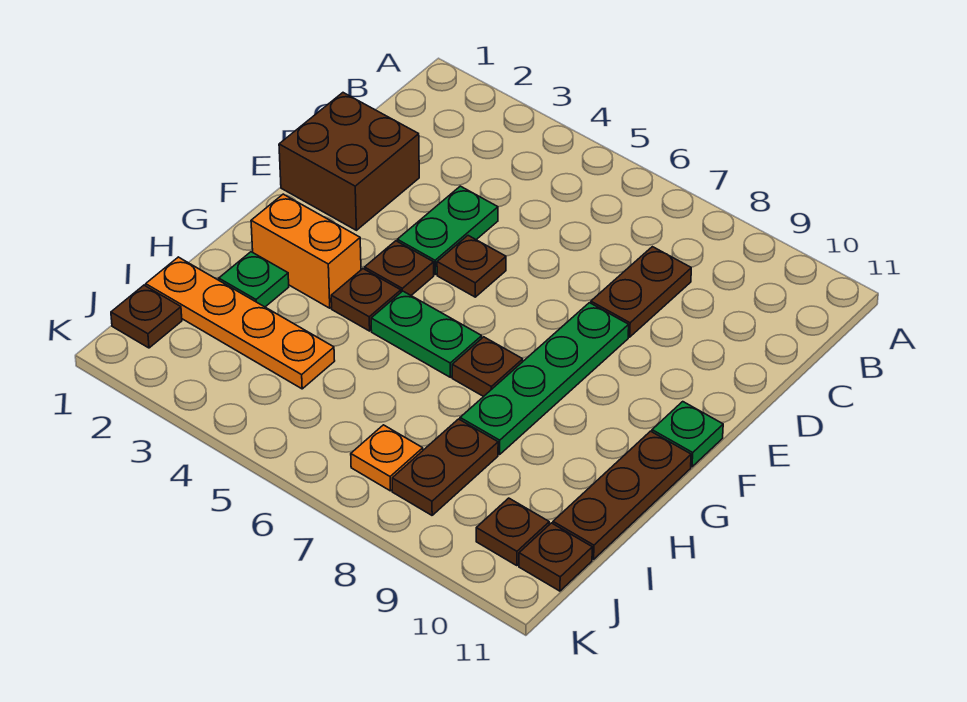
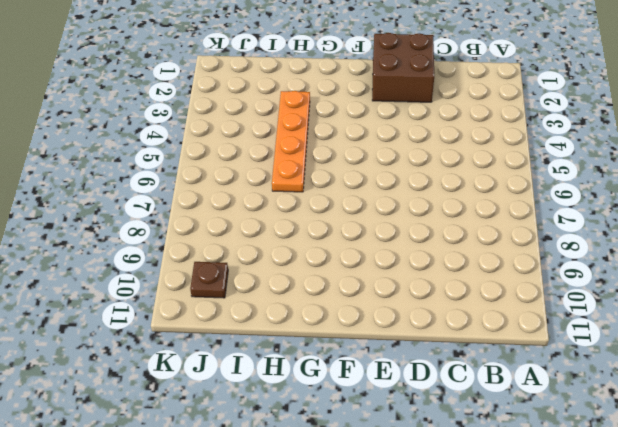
orange plate H3:H6 level 1 -> orange plate I1:I4 level 1
none -> brown plate C8:D8 level 1
none -> green plate D4:E4 level 1
none -> brown plate E5 level 1

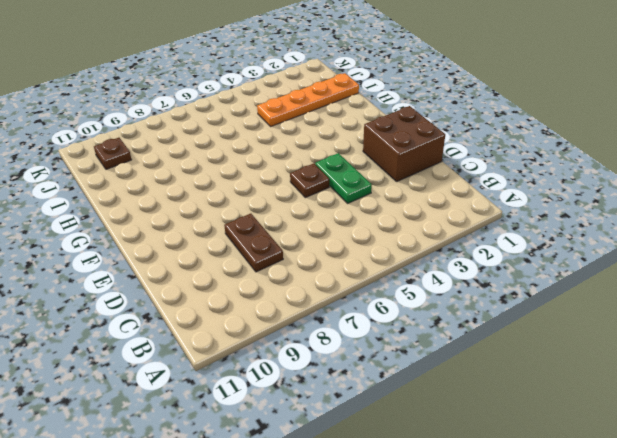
none -> green plate E8:H8 level 1
none -> brown plate F4 level 1
none -> green plate F11 level 1

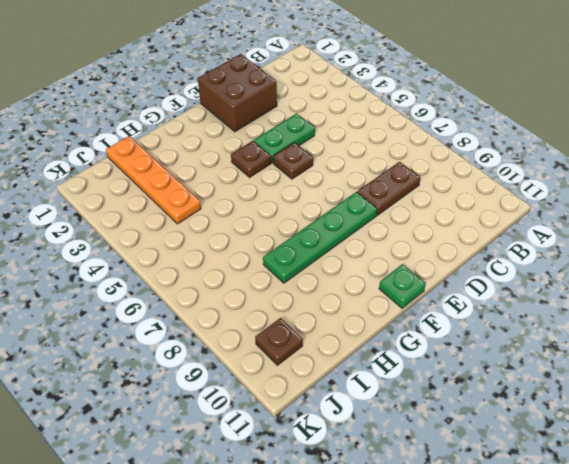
none -> orange brick G2:G3 level 1
none -> brown plate G4 level 1
none -> green plate G5:G6 level 1

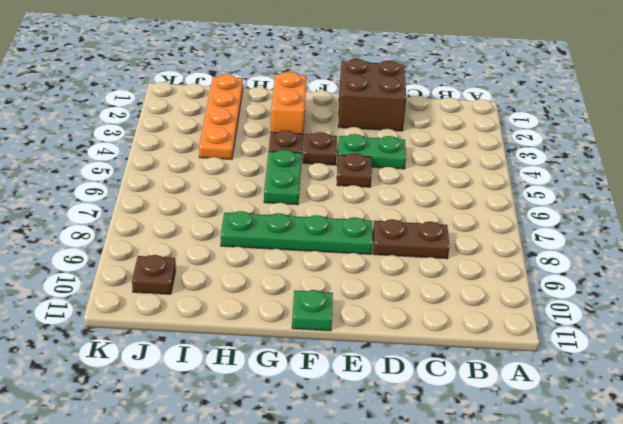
none -> brown plate G7 level 1
none -> brown plate G11:I11 level 1
none -> green plate H2 level 1

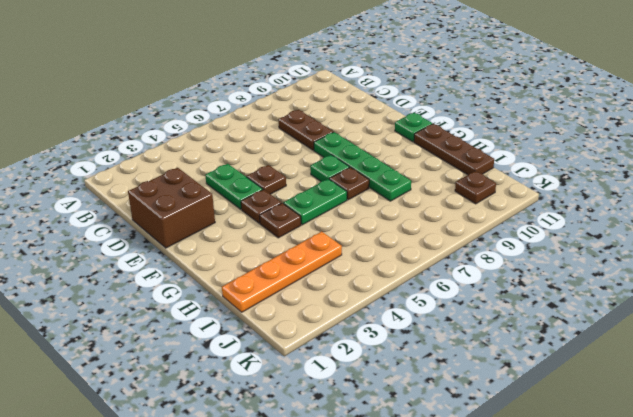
green plate F7 level 1 -> green plate H2 level 1
none -> orange brick G2:G3 level 1
none -> brown plate I8:J8 level 1
none -> brown plate J1 level 1

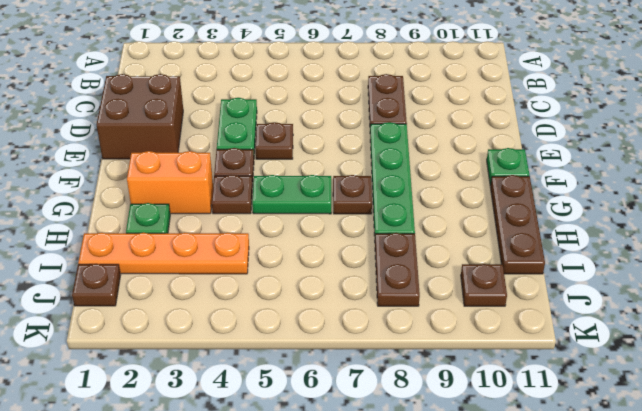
none -> orange plate J7 level 1
none -> brown plate J11 level 1

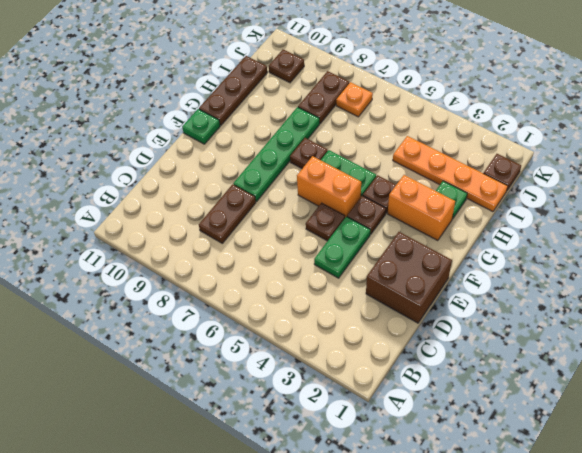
orange brick F5:F6 level 1 -> none
none -> brown plate J11 level 1

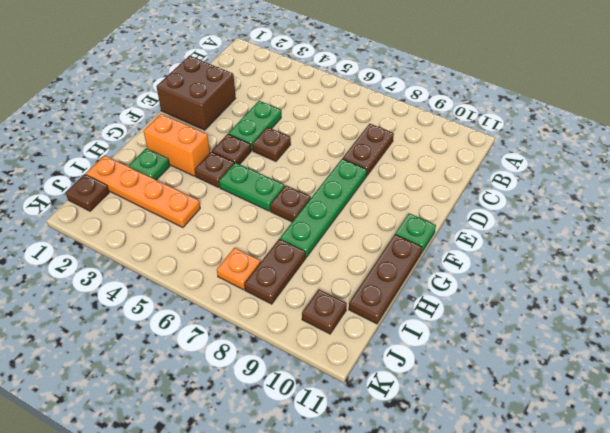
none -> brown plate J11 level 1

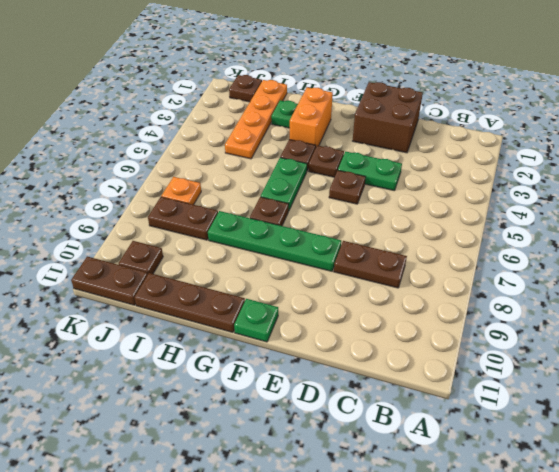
brown plate J11:K11 level 1 -> brown plate J11 level 1

